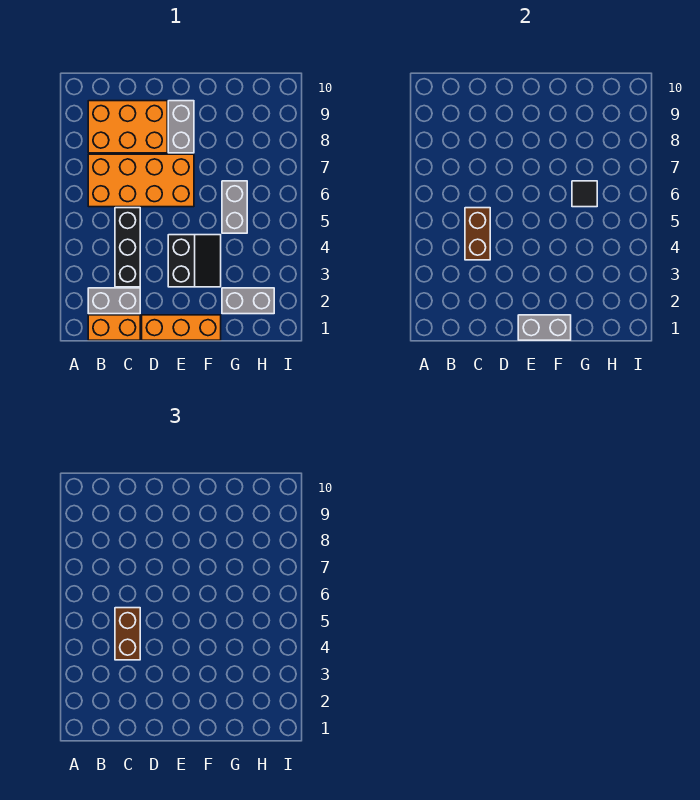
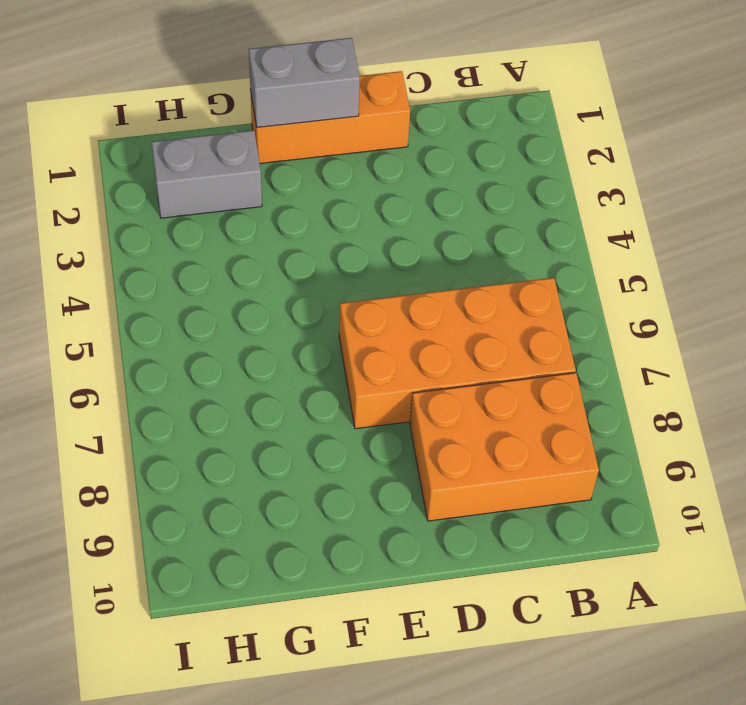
none -> orange brick B1:C1 level 1
none -> grey brick B2:C2 level 1
none -> black brick C3:C5 level 1

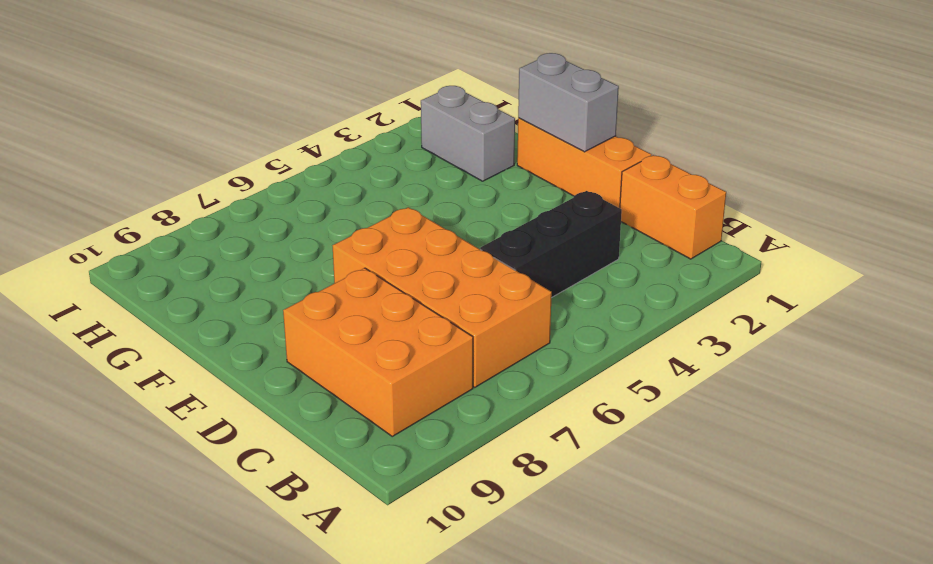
none -> grey brick B2:C2 level 1
none -> black slope E3:F4 level 1 top E
none -> grey brick E8:E9 level 1

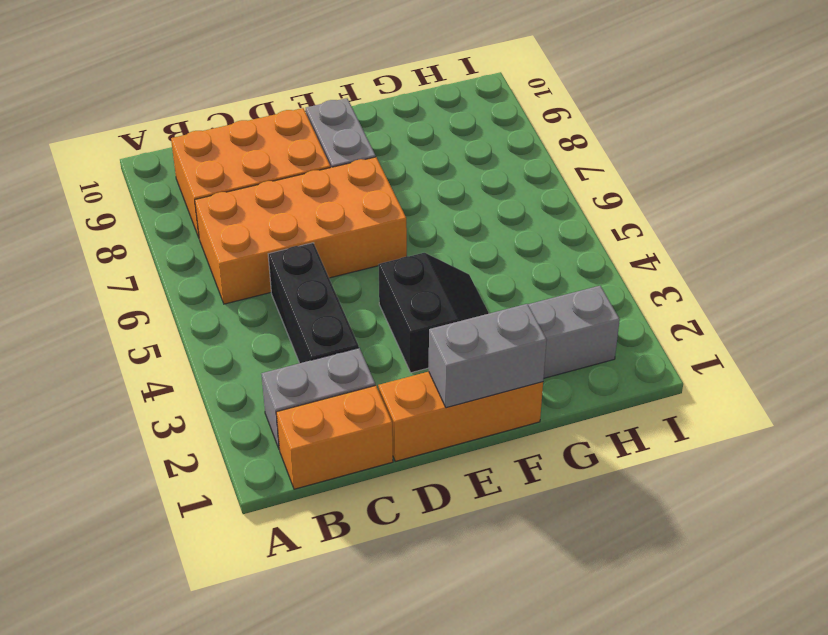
none -> grey brick G5:G6 level 1
none -> brown brick C4:C5 level 2
none -> black tile G6 level 2

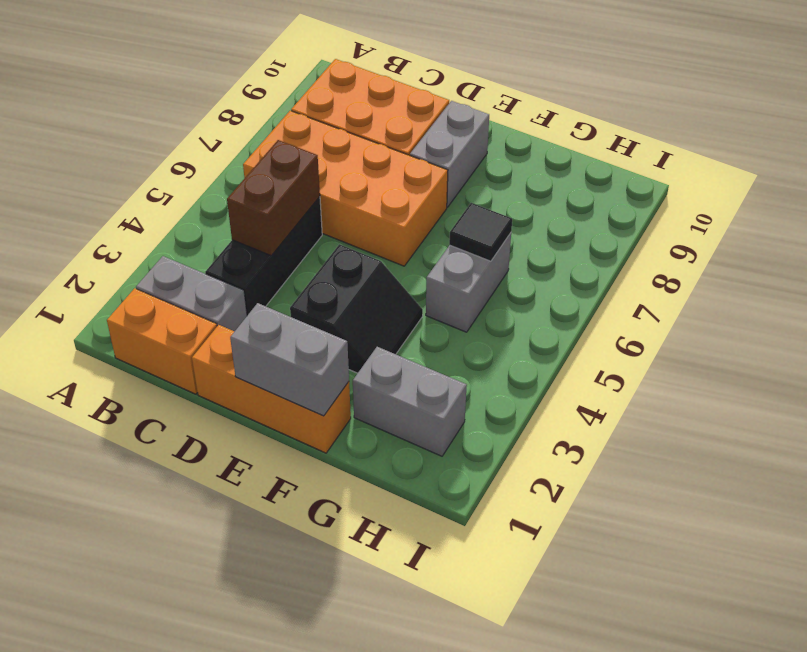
none -> brown brick C4:C5 level 3

